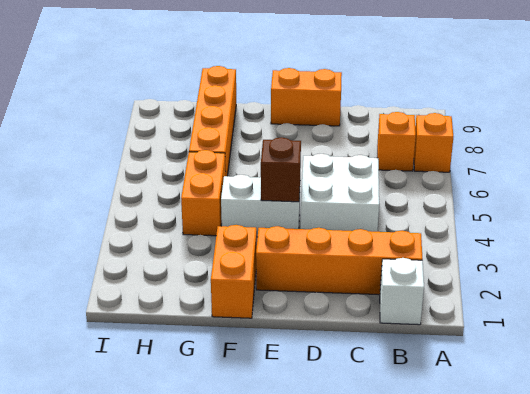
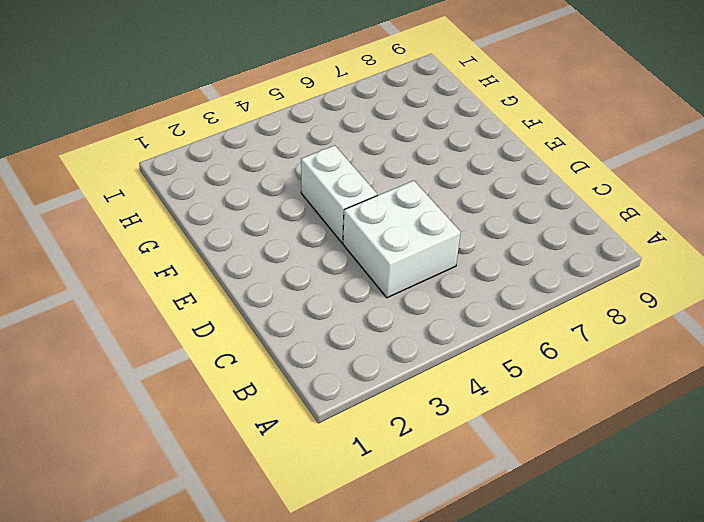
none -> orange brick A7 level 1
none -> white brick B1 level 1

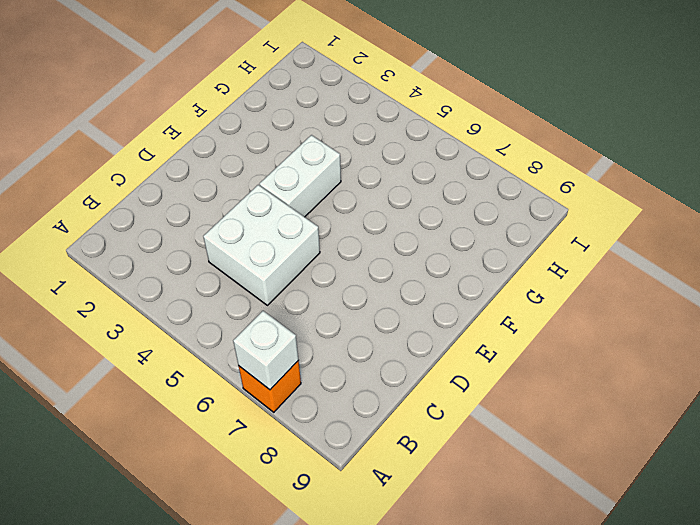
white brick A7 level 2 -> white brick B1 level 1
none -> orange brick B2:E2 level 1
none -> orange brick B7 level 1

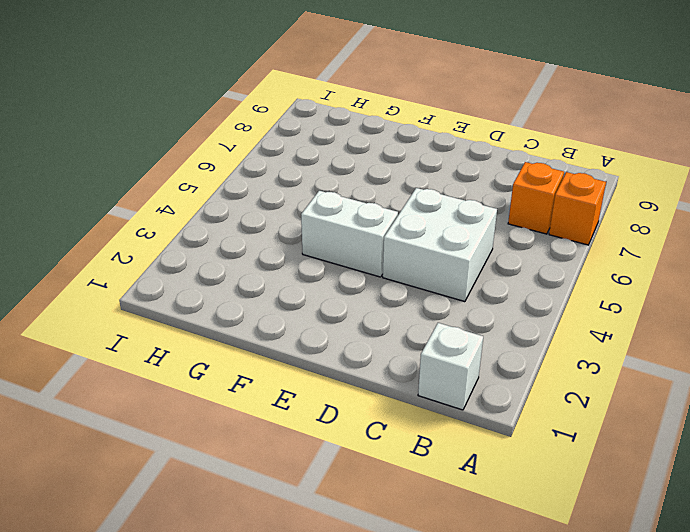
none -> orange brick B2:E2 level 1
none -> orange brick D9:E9 level 1

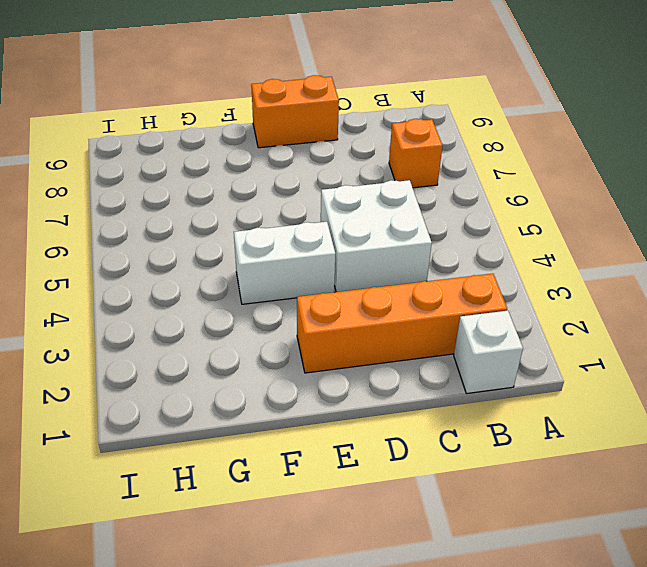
none -> orange brick A7 level 1
none -> orange brick F1:F2 level 1

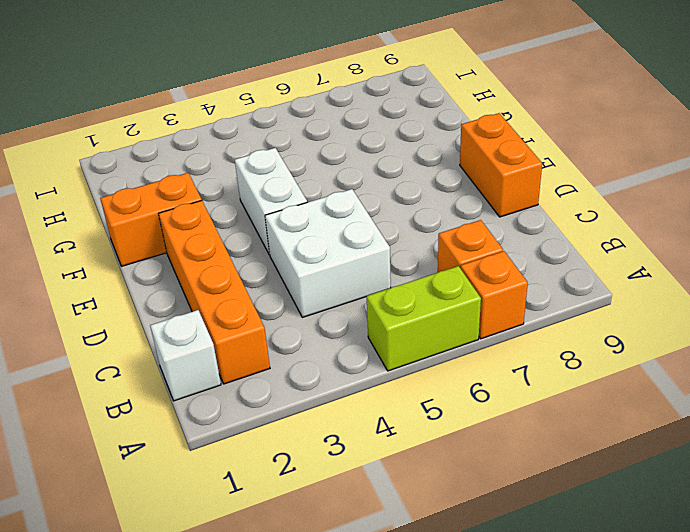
lime brick A5:A6 level 1 -> none
none -> orange brick G4:G5 level 1
none -> orange brick G6:G9 level 1

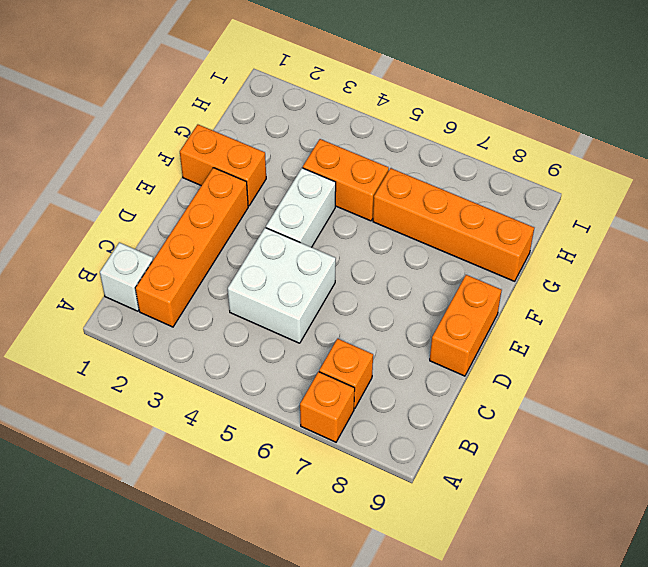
none -> brown brick E4 level 2

